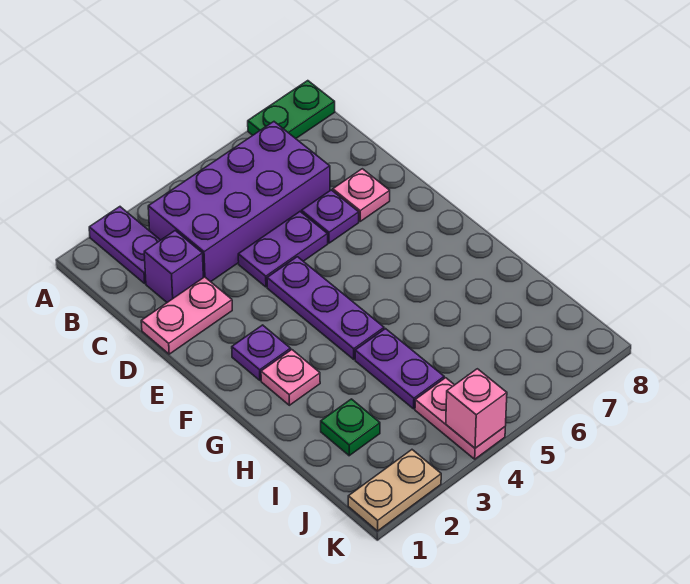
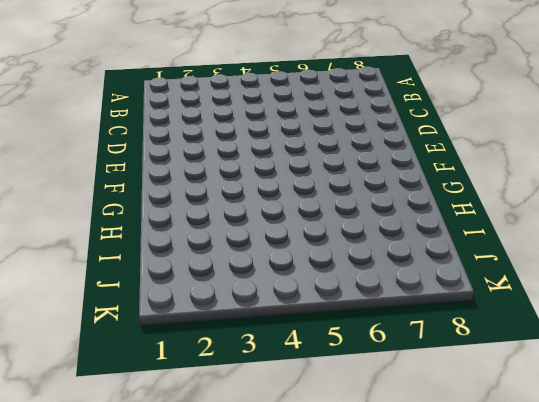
none -> purple plate A2:B2 level 1
none -> green plate A7:A8 level 1
none -> purple brick B3:C6 level 1

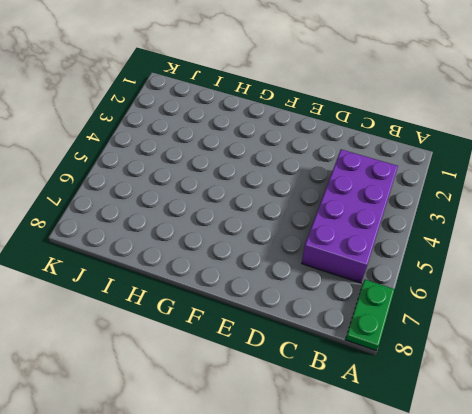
none -> purple plate A2:B2 level 1
none -> purple brick C2 level 1
none -> pink plate D1:D2 level 1

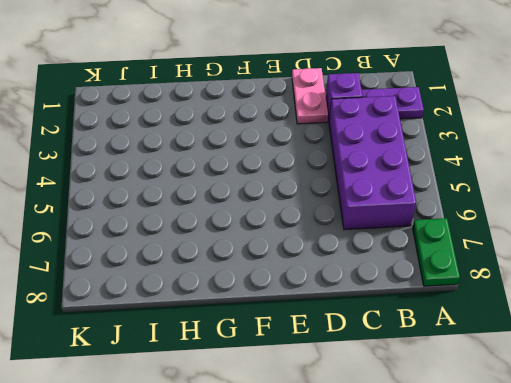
none -> purple plate D4:D5 level 1
none -> purple plate D6 level 1
none -> pink plate D7 level 1

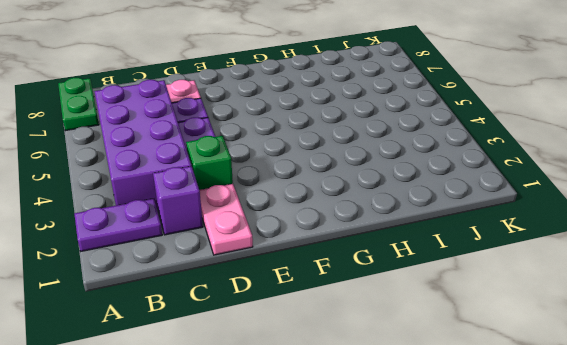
green brick D3 level 1 -> none
none -> purple plate E4:G4 level 1
none -> purple plate F2 level 1
none -> pink plate G2 level 1

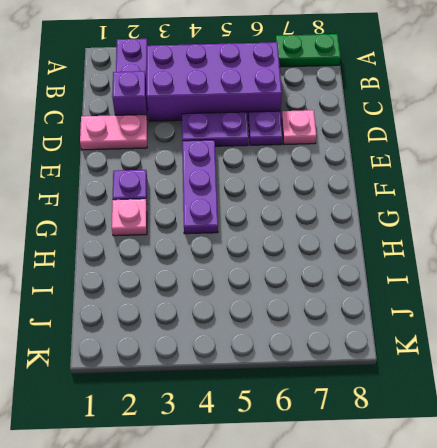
none -> purple plate H4:I4 level 1
none -> green plate I2 level 1
none -> pink plate J4:K4 level 1

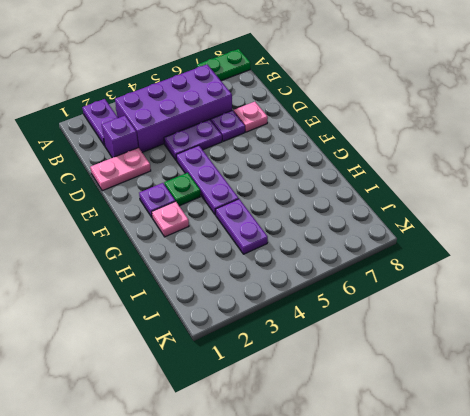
green plate F3 level 1 -> green plate I2 level 1
none -> pink plate J4:K4 level 1
none -> tan plate K1:K2 level 1
none -> pink brick K4 level 2

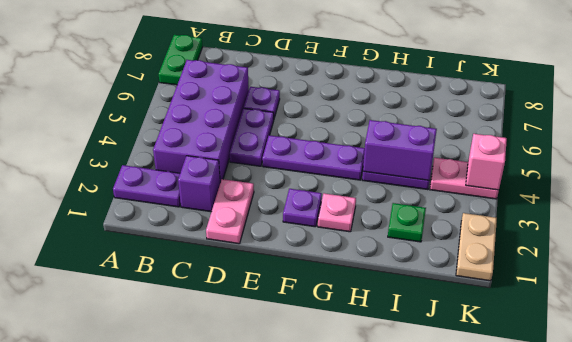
purple brick H4:I4 level 2 -> none
none -> pink plate D7 level 1

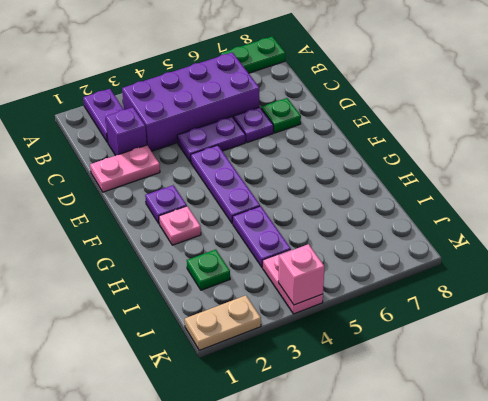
green plate D7 level 1 -> pink plate D7 level 1

